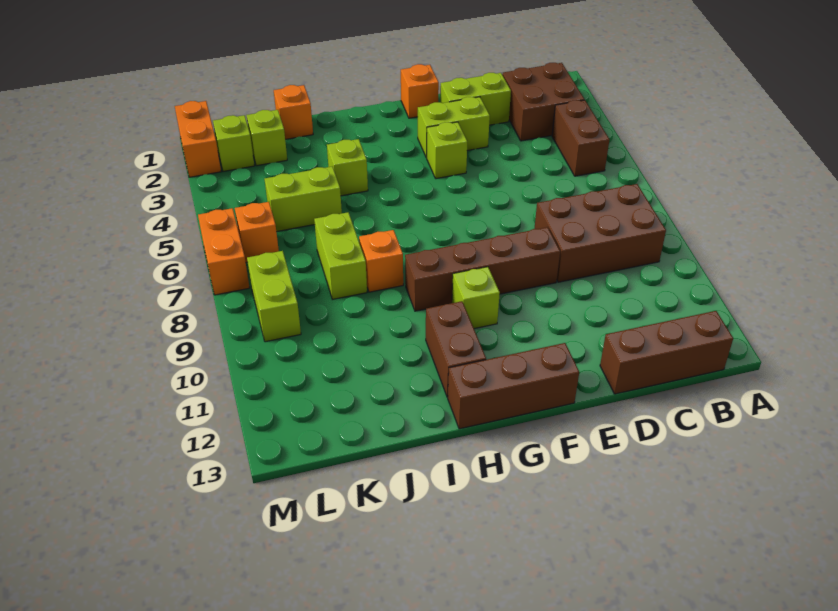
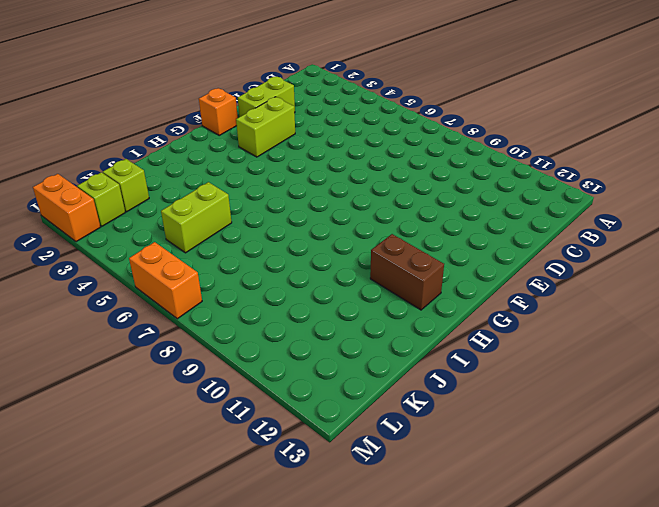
none -> brown brick B2:C3 level 1
none -> brown brick B4:B5 level 1
none -> brown brick B8:D9 level 1

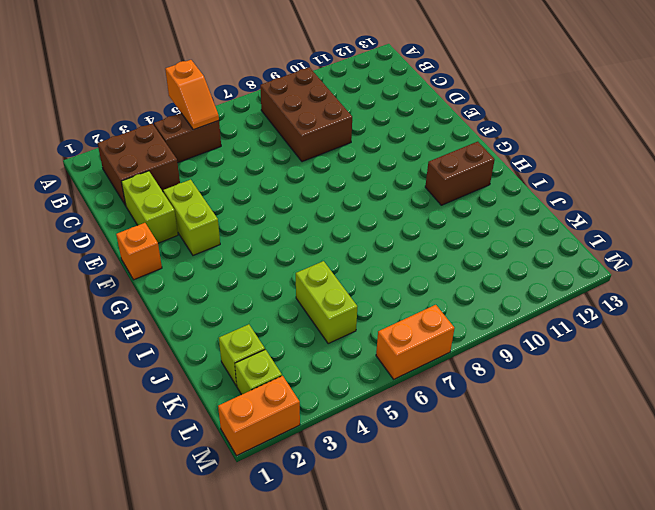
orange slope A5:B5 level 2 top A -> none
none -> brown brick B13:D13 level 1
none -> brown brick E9:H9 level 1
none -> lime brick F4 level 1

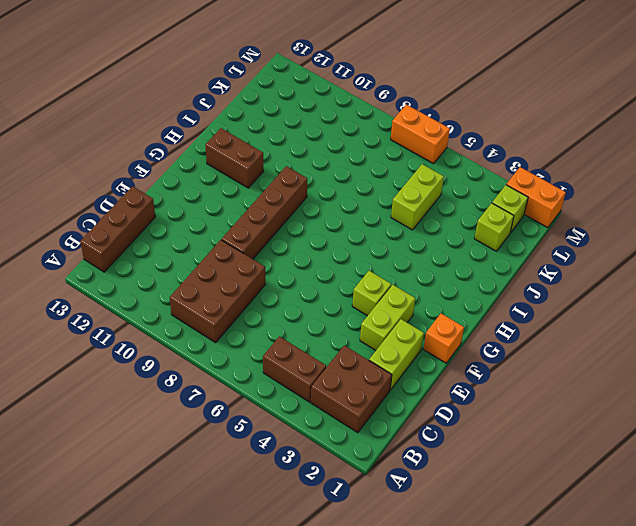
none -> brown brick F13:H13 level 1
none -> lime brick G10 level 1
none -> lime brick I4 level 1

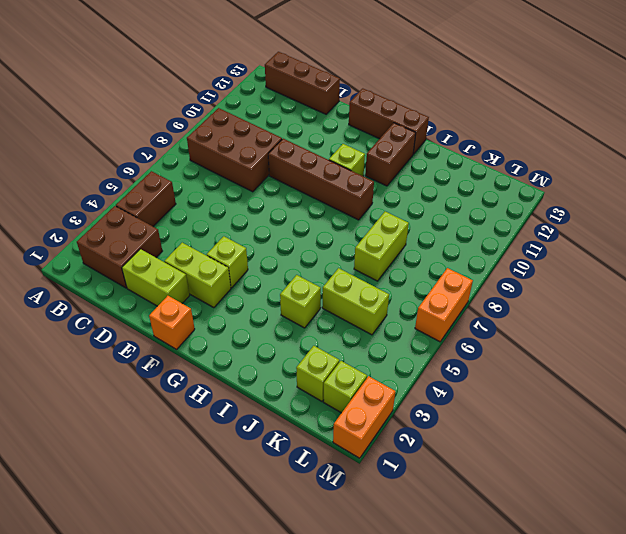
none -> orange brick I8 level 1
none -> orange brick J1 level 1
none -> orange brick L6 level 1

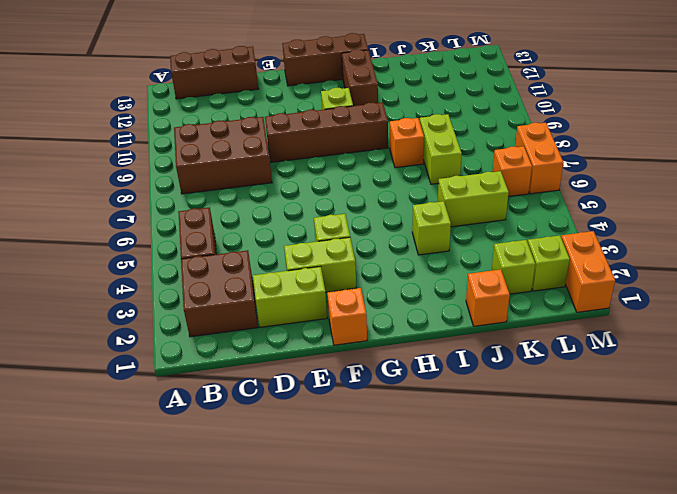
none -> lime brick L8:L9 level 1

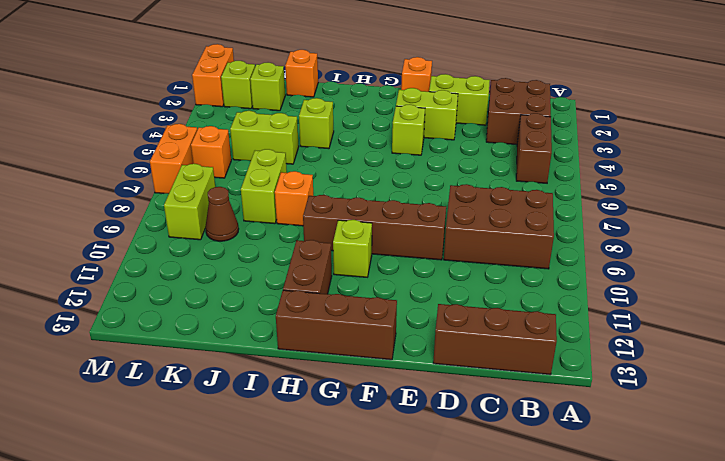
brown cone K9 level 1 -> none

